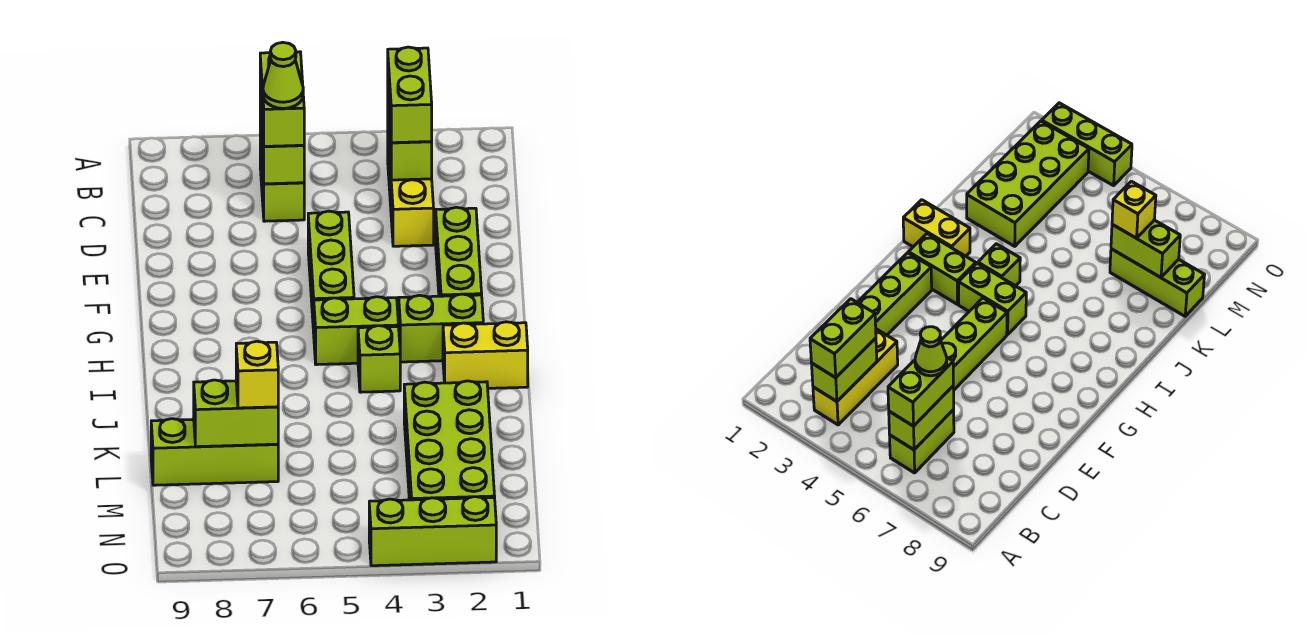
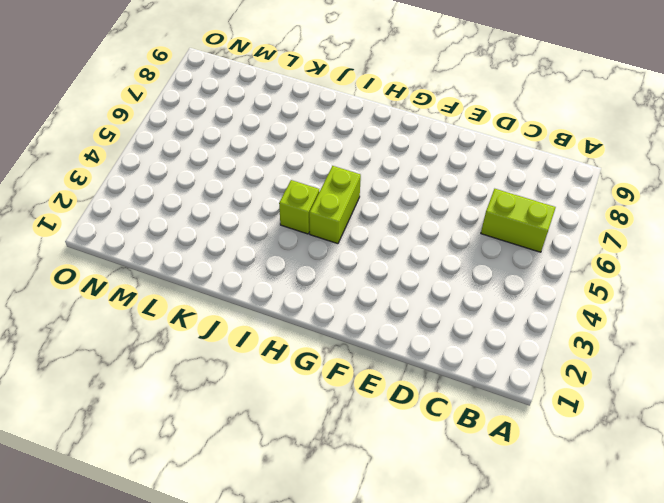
none -> yellow brick B3:D3 level 1
none -> lime brick E2:G2 level 1
none -> lime brick E5:G5 level 1

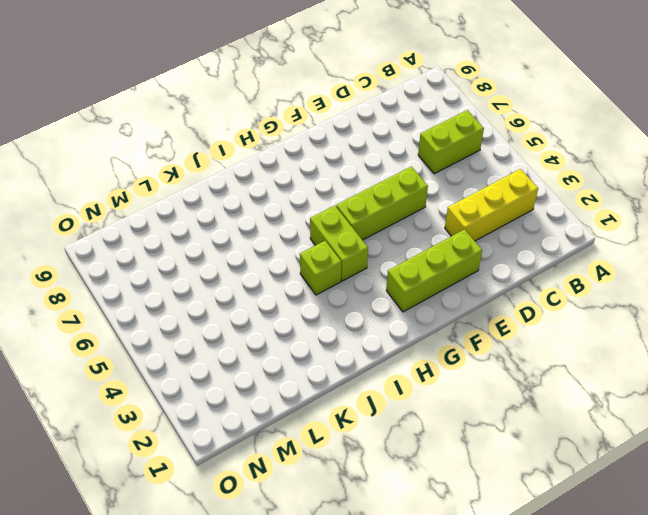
none -> lime brick H2:H3 level 1
none -> yellow brick I1:I2 level 1
none -> lime brick K2:N3 level 1

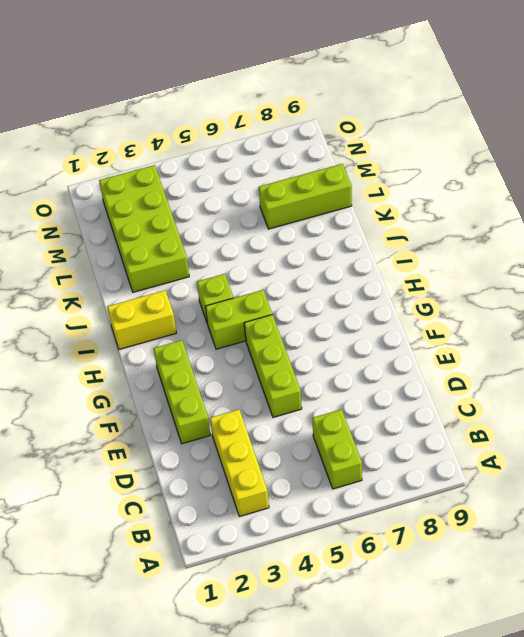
none -> lime brick H2:H3 level 1
none -> lime brick O2:O4 level 1
none -> lime brick B3:C3 level 2

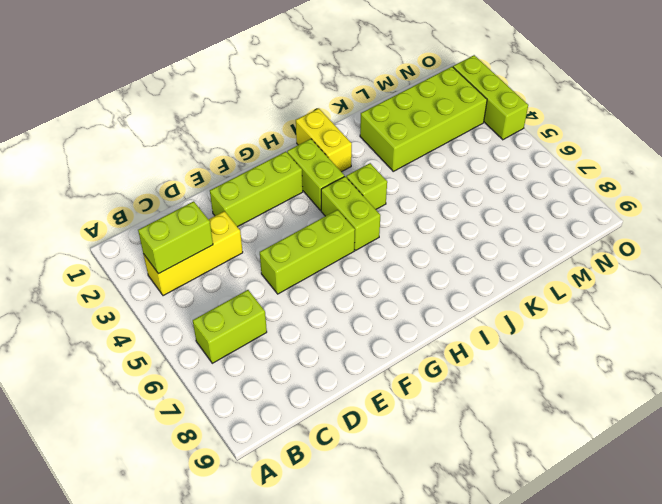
none -> lime brick L7:L9 level 1
none -> lime brick B6:C6 level 2
none -> lime brick L7:L8 level 2

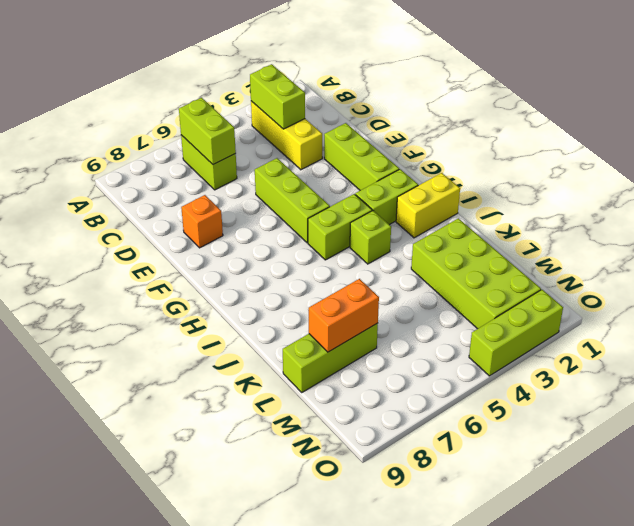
orange brick E8 level 1 -> none
orange brick L7:L8 level 2 -> lime brick L7:L8 level 2
none -> lime brick B3:C3 level 3
none -> lime brick B6:C6 level 3
none -> yellow brick L7 level 3

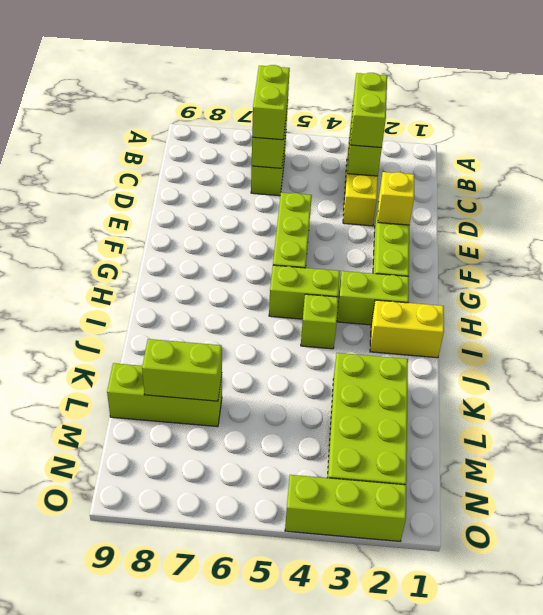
yellow brick E2 level 2 -> yellow brick L7 level 3
none -> lime cone C6 level 4

